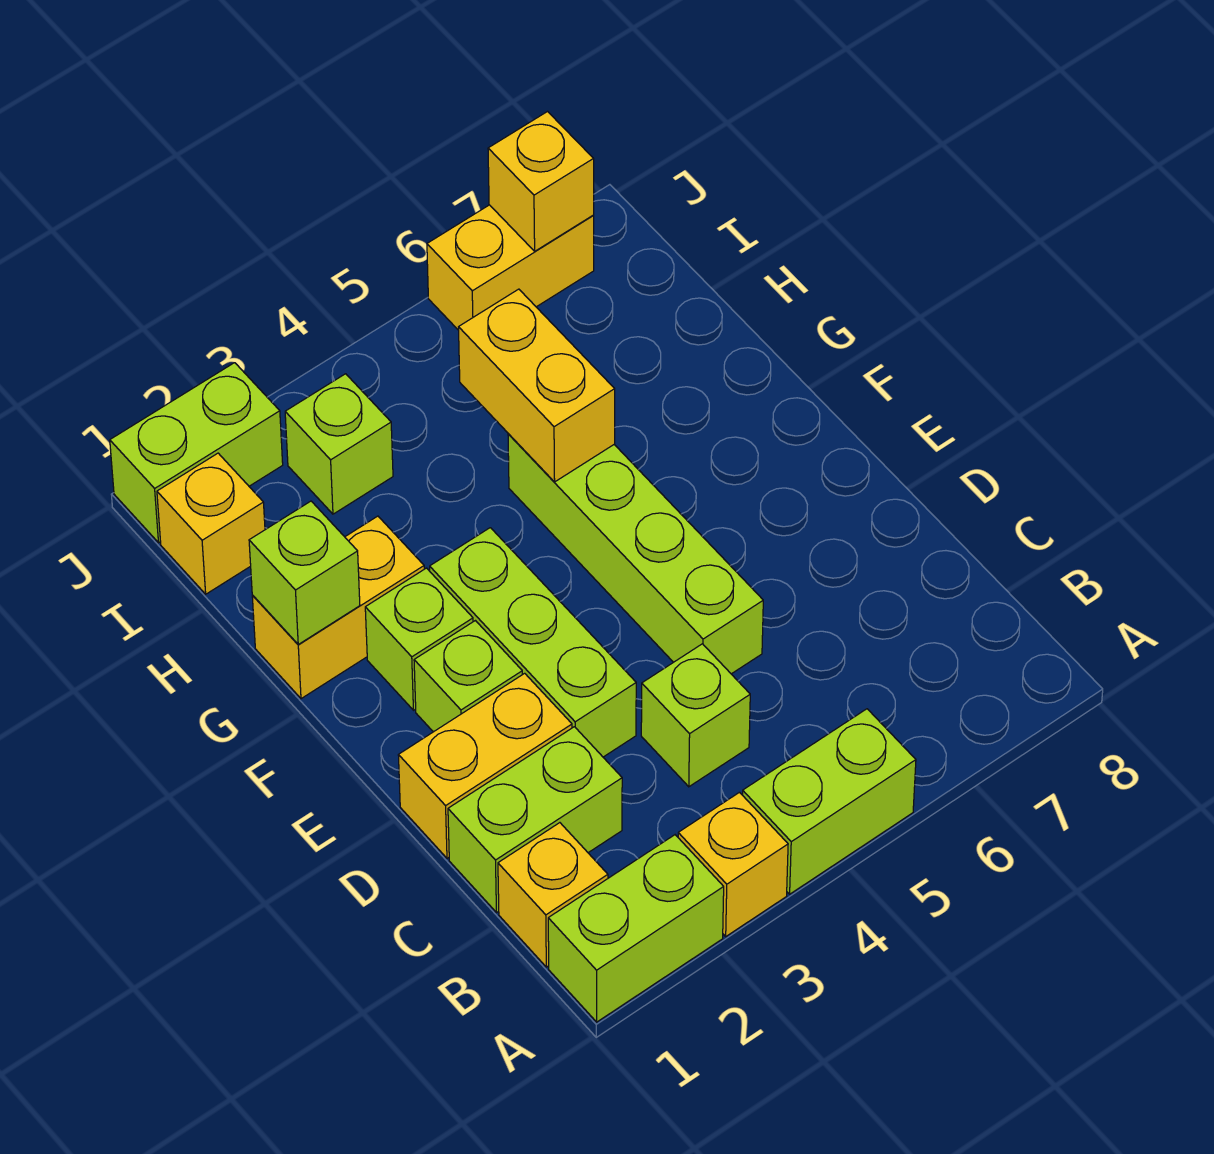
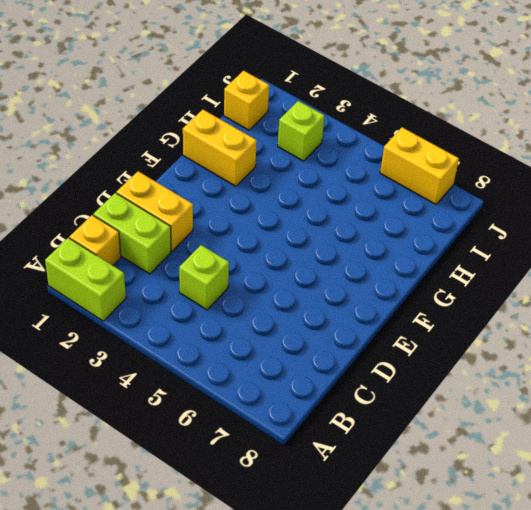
none -> yellow brick A3 level 1
none -> lime brick A4:A5 level 1
none -> lime brick D3:F3 level 1

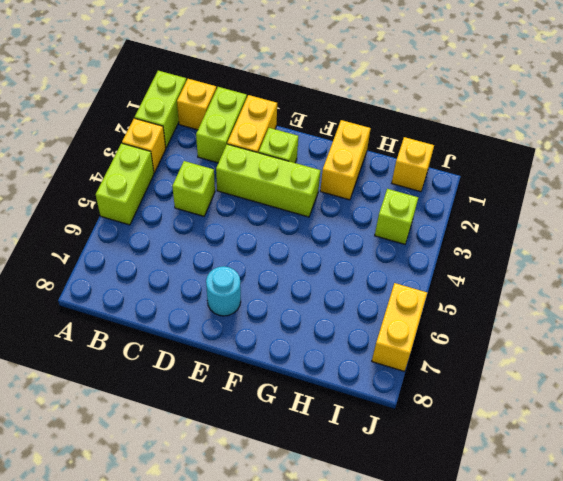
cyan round brick E7 level 1 -> none
none -> lime brick D5:G5 level 1
none -> lime brick F2 level 1
none -> lime brick J1:J2 level 1

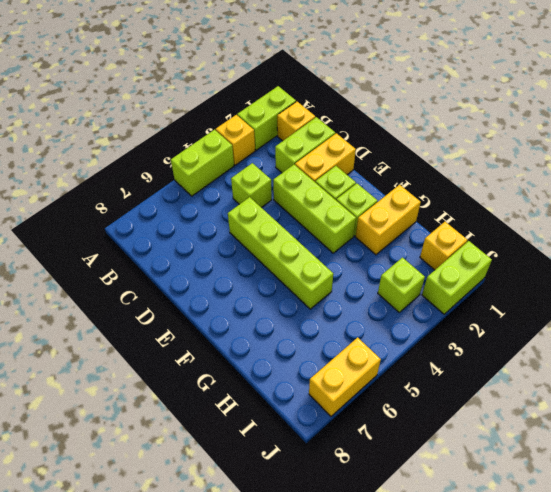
none -> lime brick G1 level 2
none -> yellow brick G5:H5 level 2
none -> yellow brick J7 level 2

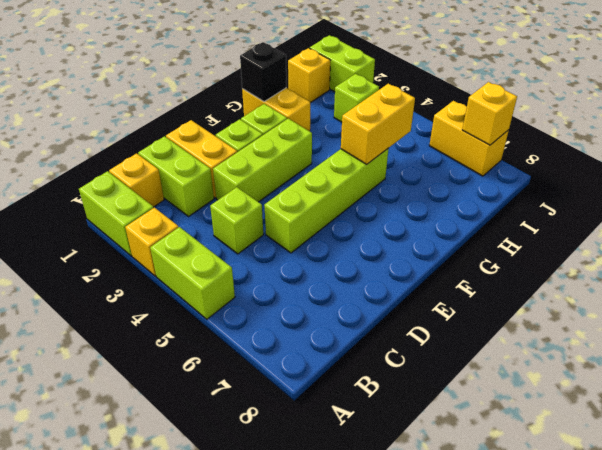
black brick G1 level 2 -> lime brick G1 level 2

